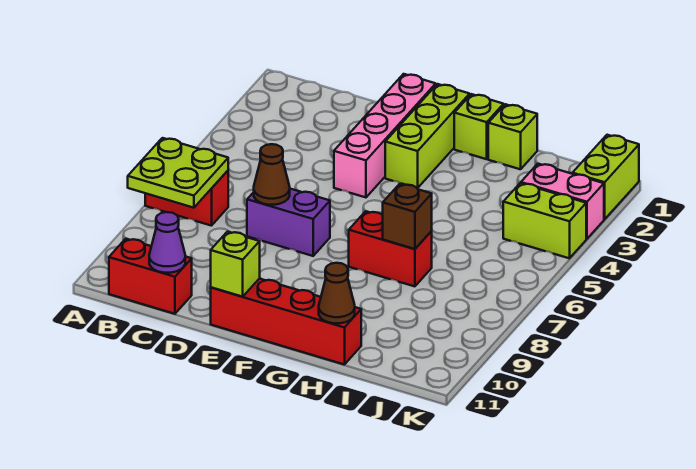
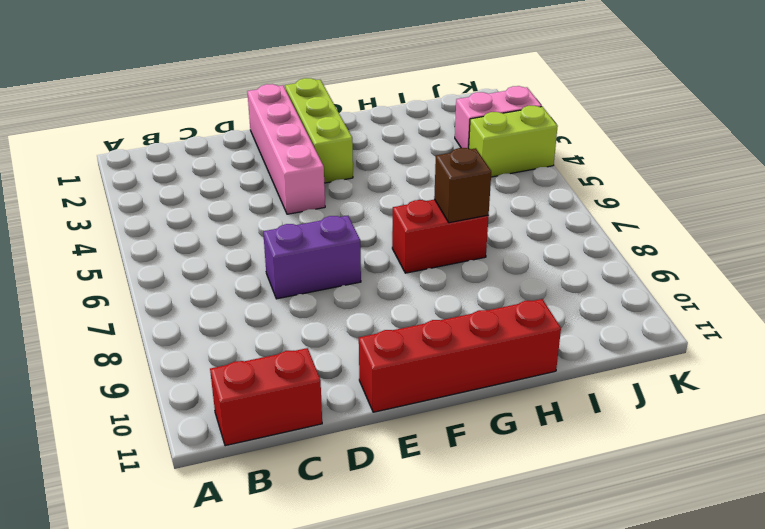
none -> red brick A7:B7 level 1
none -> lime brick G1 level 1
none -> lime brick H1 level 1

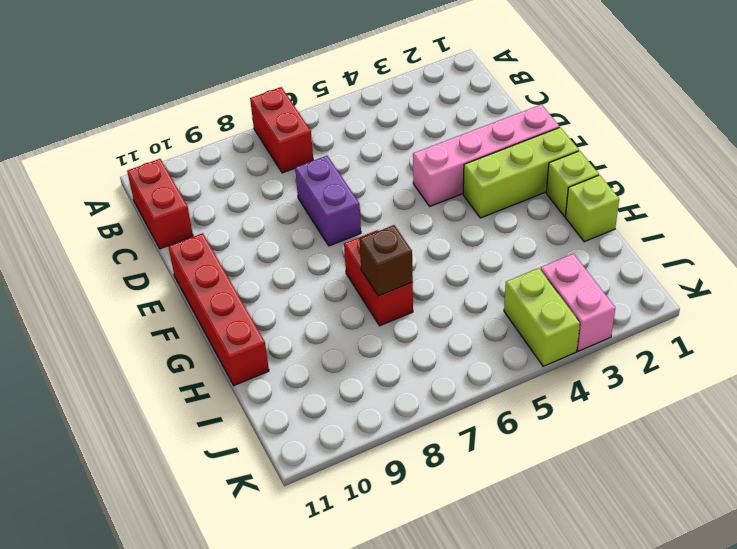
none -> lime brick K1:K2 level 1
none -> lime plate A7:B8 level 2
none -> purple cone C11 level 2

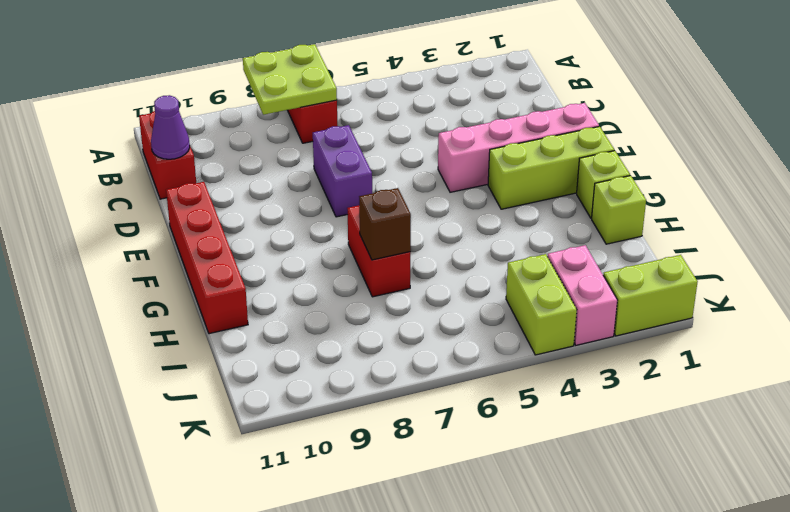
none -> brown cone D7 level 2
none -> lime brick E11 level 2
none -> brown cone H11 level 2

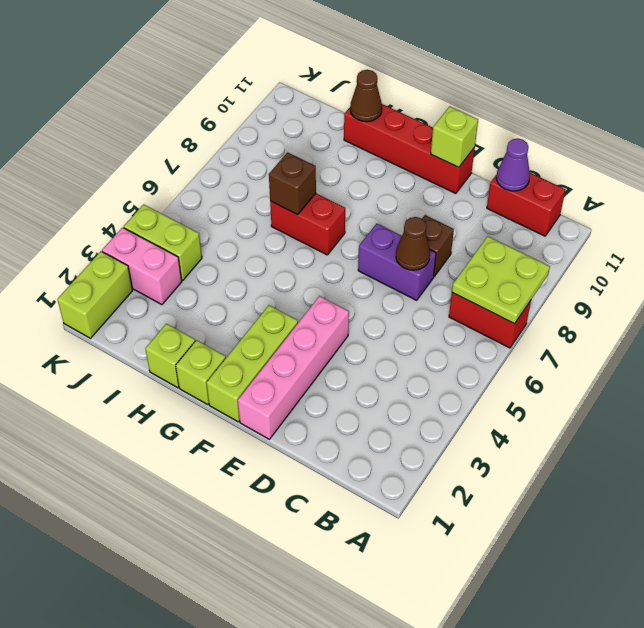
brown brick D8 level 1 -> none

